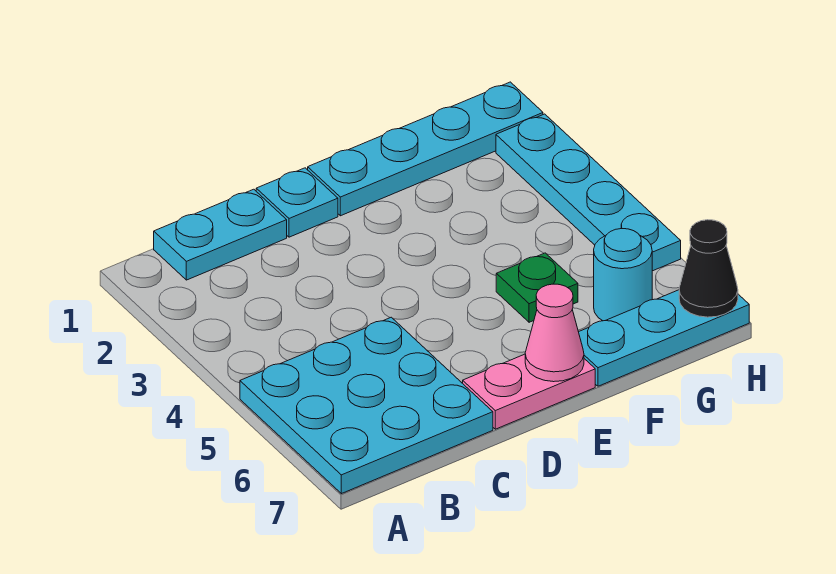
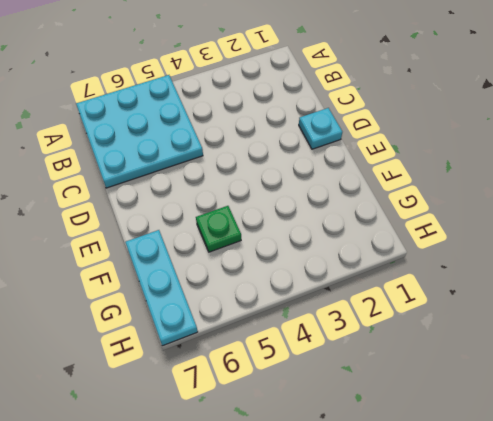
none -> cyan plate B1:C1 level 1
none -> pink plate D7:E7 level 1

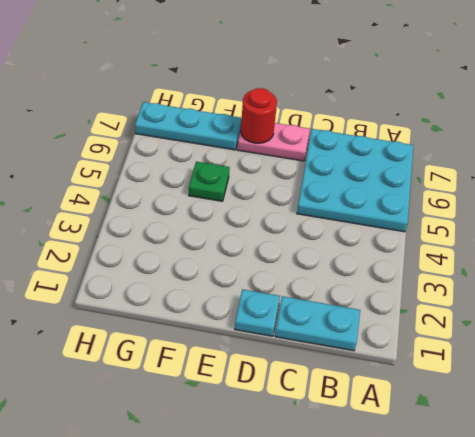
red round brick E7 level 2 -> pink cone E7 level 2
none -> cyan plate E1:H1 level 1
none -> cyan round brick G6 level 1

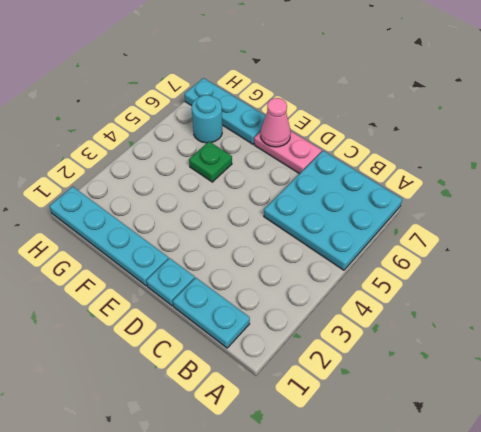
none -> cyan plate H2:H5 level 1
none -> black cone H7 level 2

